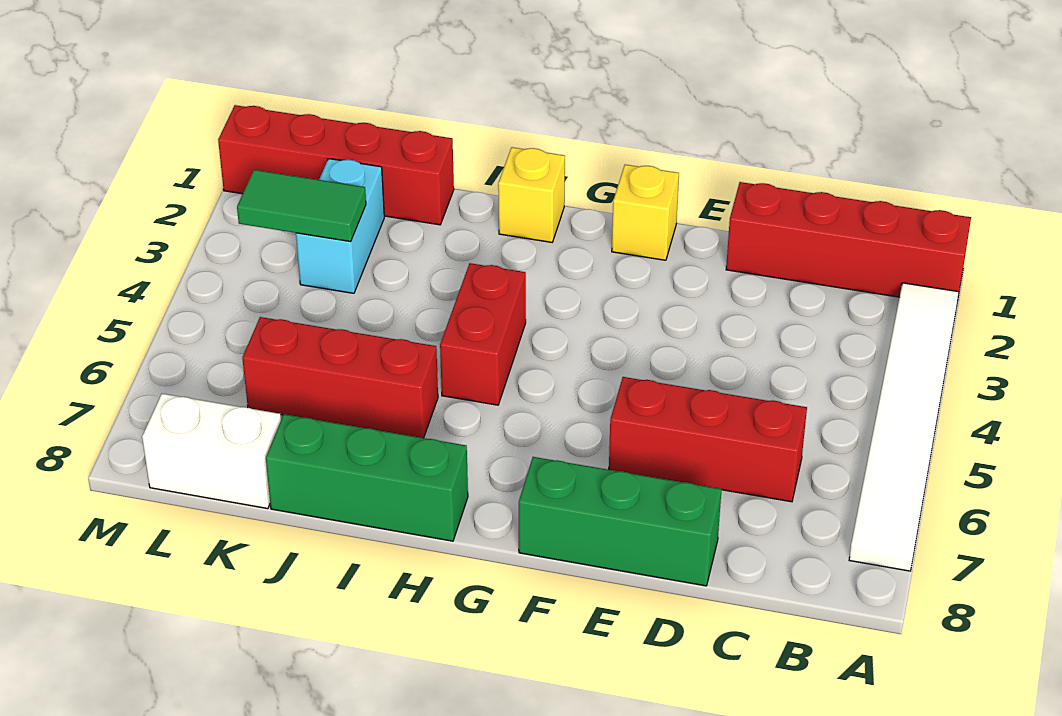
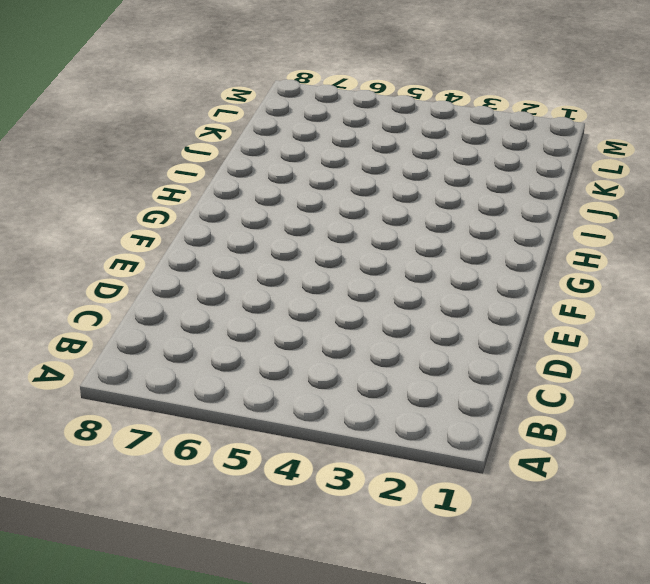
none -> red brick A1:D1 level 1
none -> white tile A2:A7 level 1
none -> red brick C6:E6 level 1

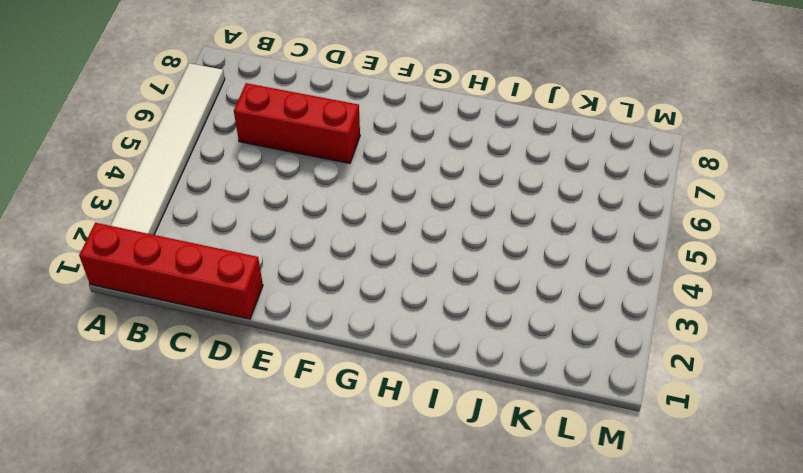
none -> green brick D8:F8 level 1
none -> yellow brick F1 level 1
none -> yellow brick H1 level 1

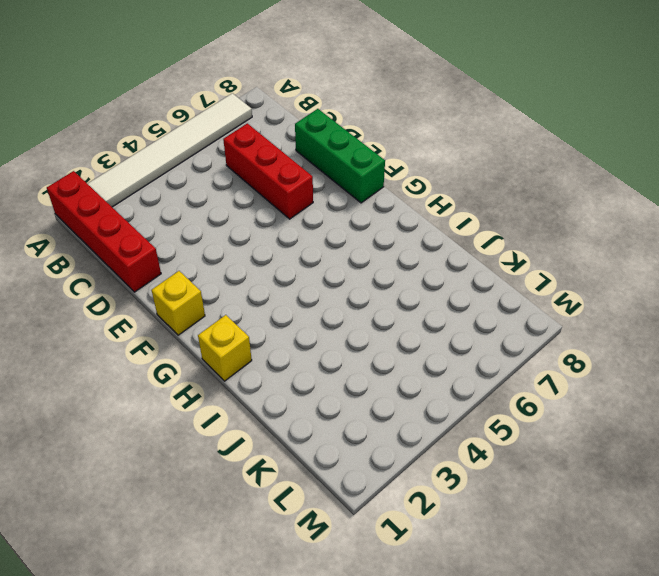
none -> red brick H4:H5 level 1
none -> green brick H8:J8 level 1
none -> red brick I6:K6 level 1

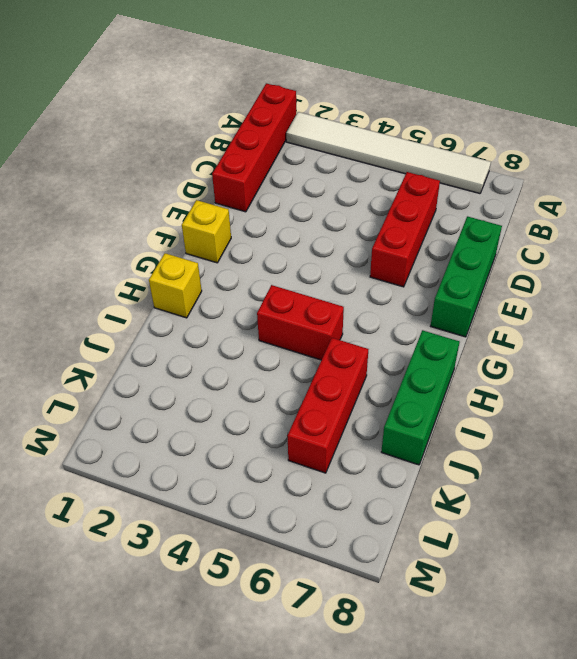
none -> red brick J1:M1 level 1
none -> cyan brick K2:K3 level 1
none -> white brick K8:L8 level 1

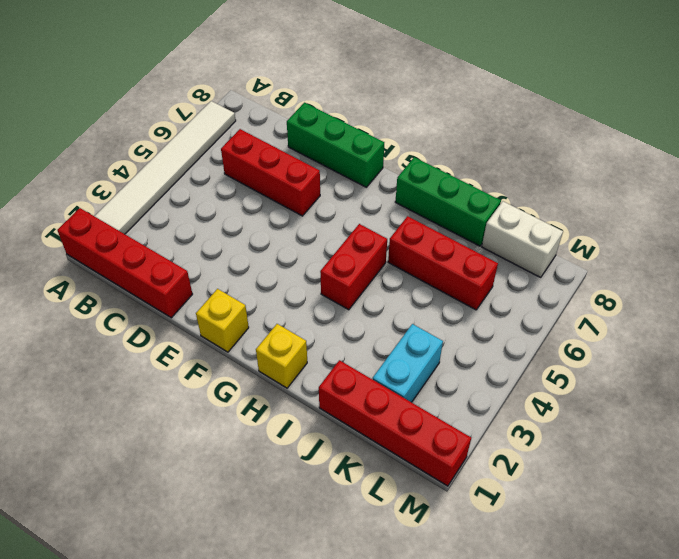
none -> green tile K3:L3 level 2

